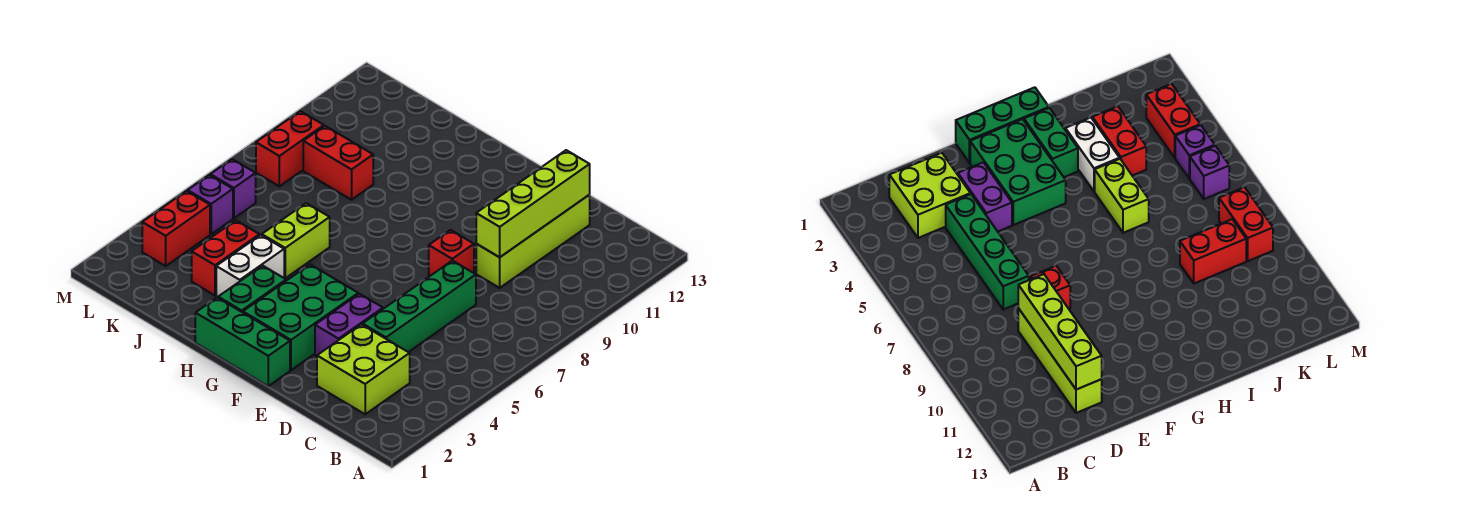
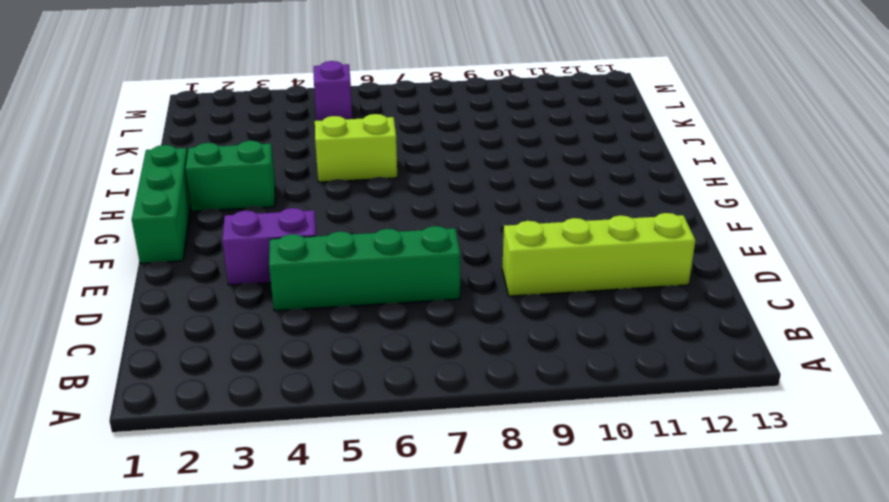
none -> lime brick C2:D3 level 1
none -> red brick E8 level 1
none -> green brick F2:G4 level 1

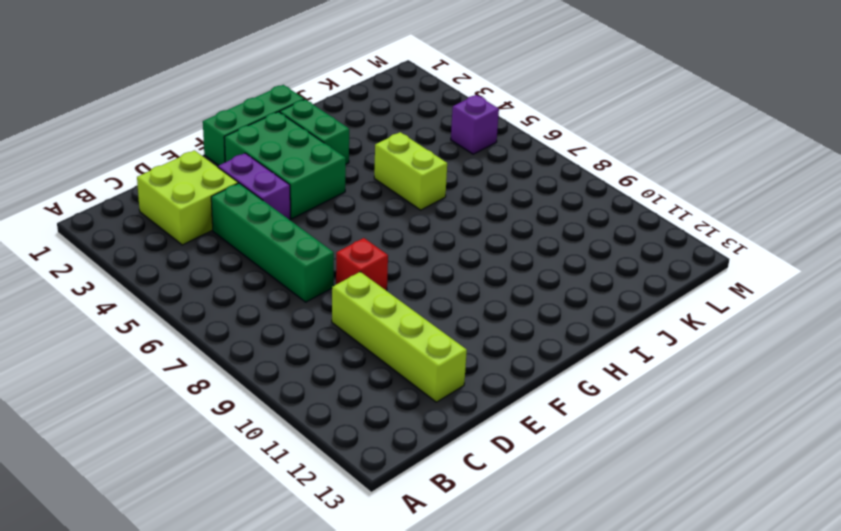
none -> white brick I3:I4 level 1
none -> red brick J3:J4 level 1
none -> red brick J9:K9 level 1

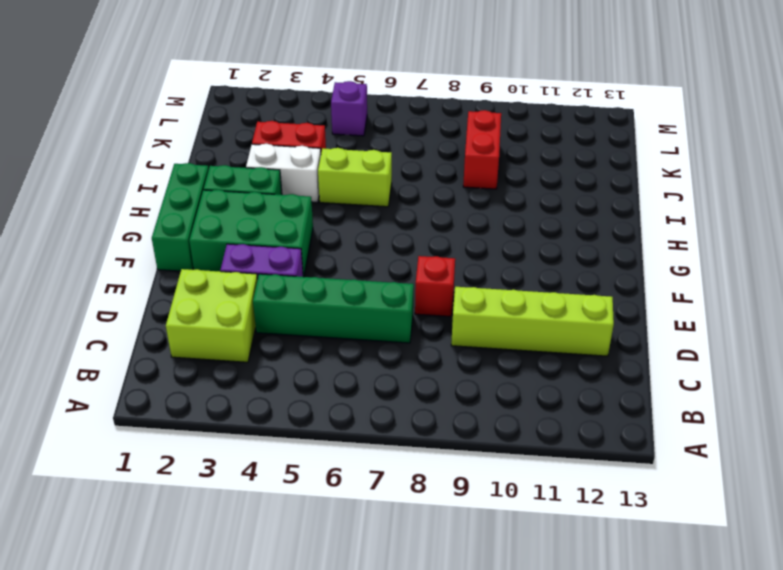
none -> red brick L3:L4 level 1
none -> purple brick L6 level 1
none -> red brick L8:L9 level 1

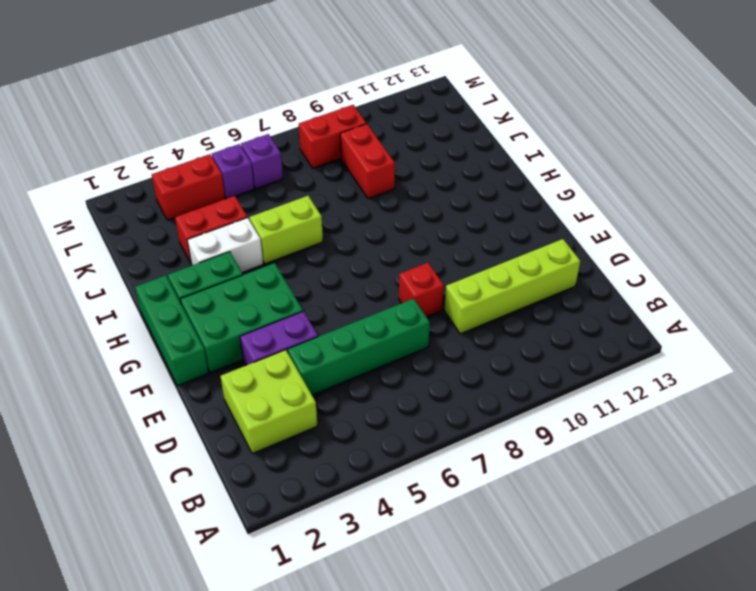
none -> lime brick D9:D12 level 2

